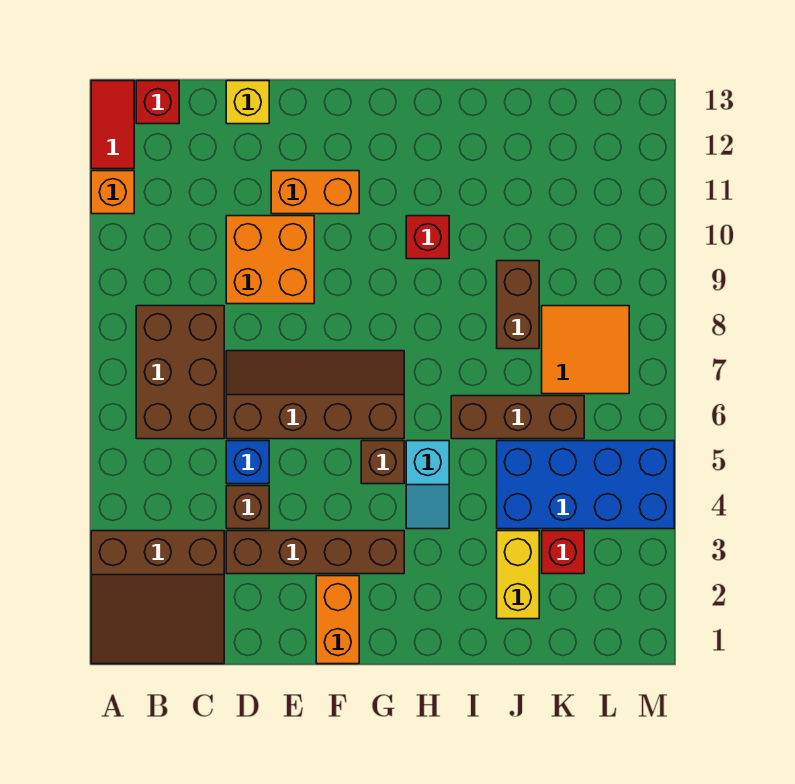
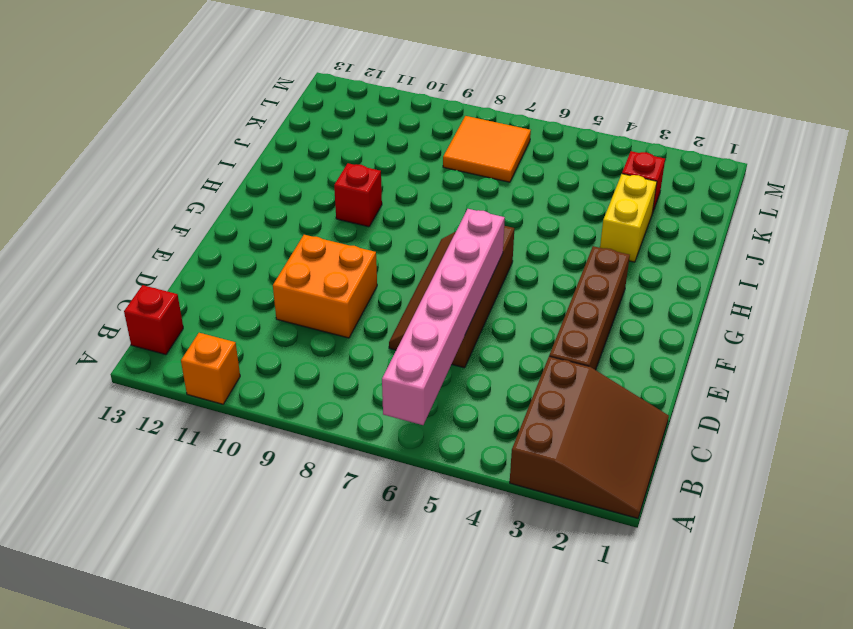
pink brick A6:F6 level 2 -> none
yellow brick I3:J3 level 1 -> yellow brick J2:J3 level 1
none -> red tile A12:A13 level 1
none -> brown brick B6:C8 level 1
none -> brown brick D4 level 1

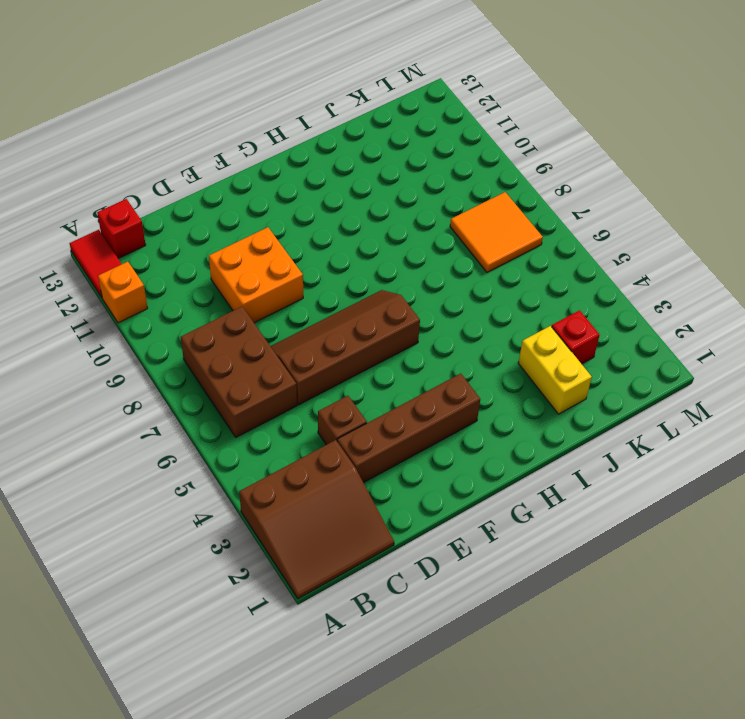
none -> blue brick D5 level 1
none -> yellow brick D13 level 1
none -> orange brick E11:F11 level 1

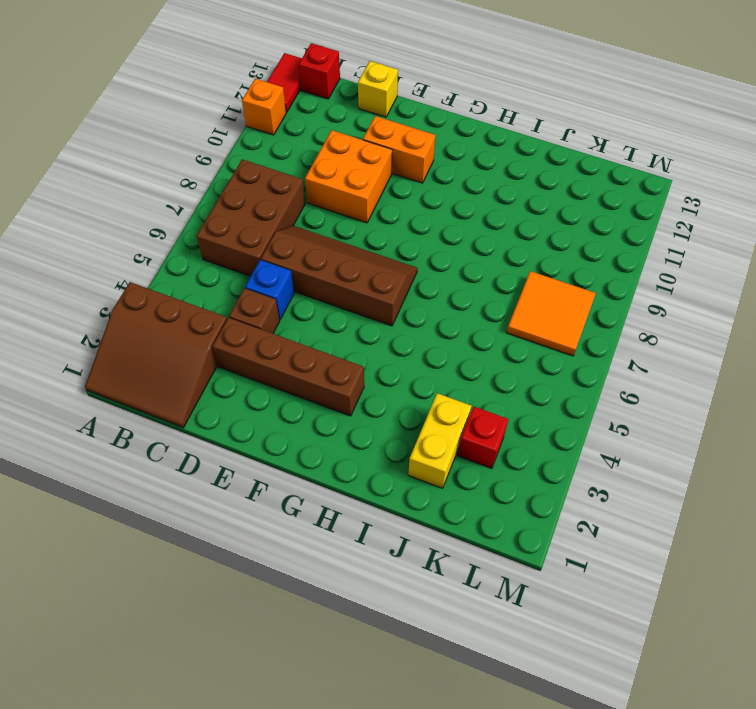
none -> orange brick F1:F2 level 1
none -> brown brick G5 level 1
none -> cyan slope H4:H5 level 1 top 5

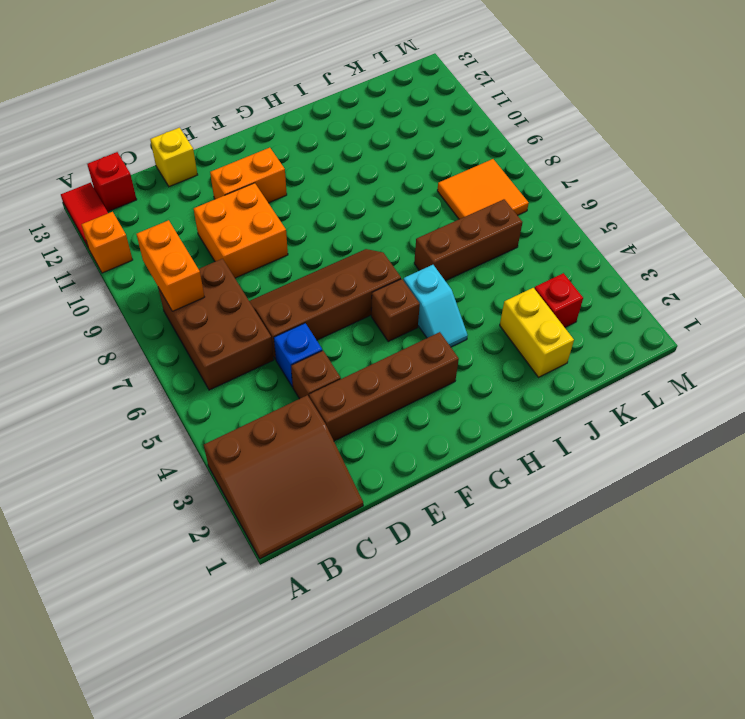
orange brick B8:B9 level 2 -> orange brick F1:F2 level 1
none -> red brick H10 level 1
none -> blue brick J4:M5 level 1
none -> brown brick J8:J9 level 1

